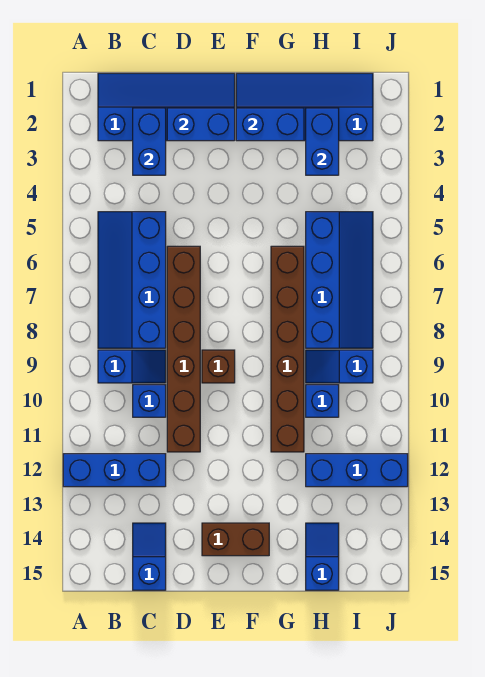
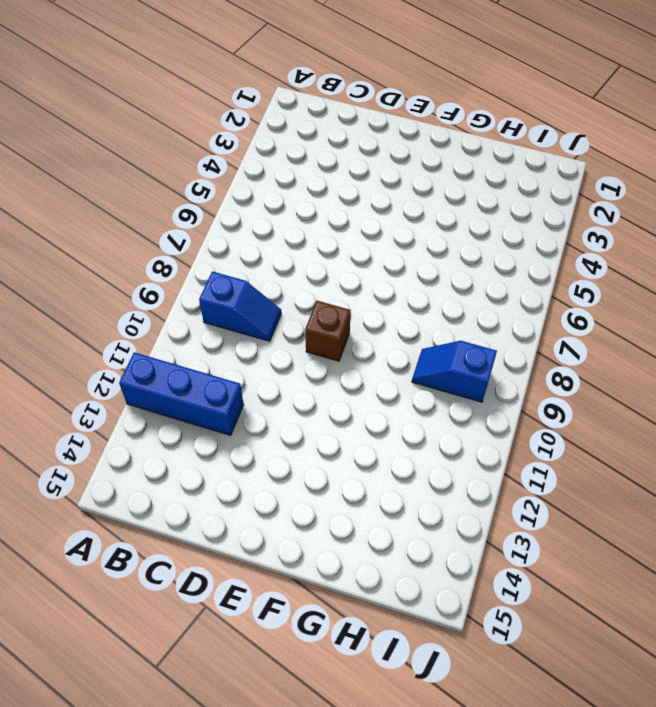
none -> blue slope B1:E2 level 1 top 2
none -> blue slope B5:C8 level 1 top C
none -> blue brick C10 level 1

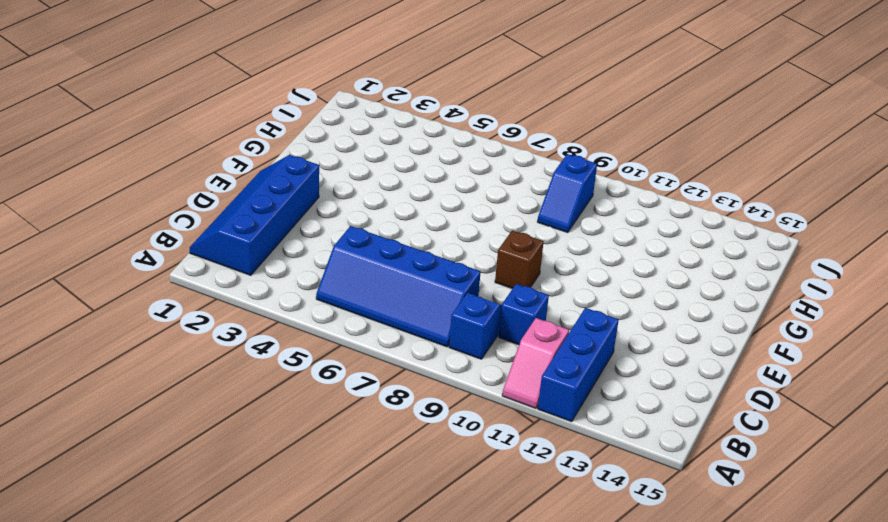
pink slope A11:B11 level 1 top B -> none
none -> blue slope C14:C15 level 1 top 15
none -> brown brick D6:D11 level 1
none -> brown brick E14:F14 level 1

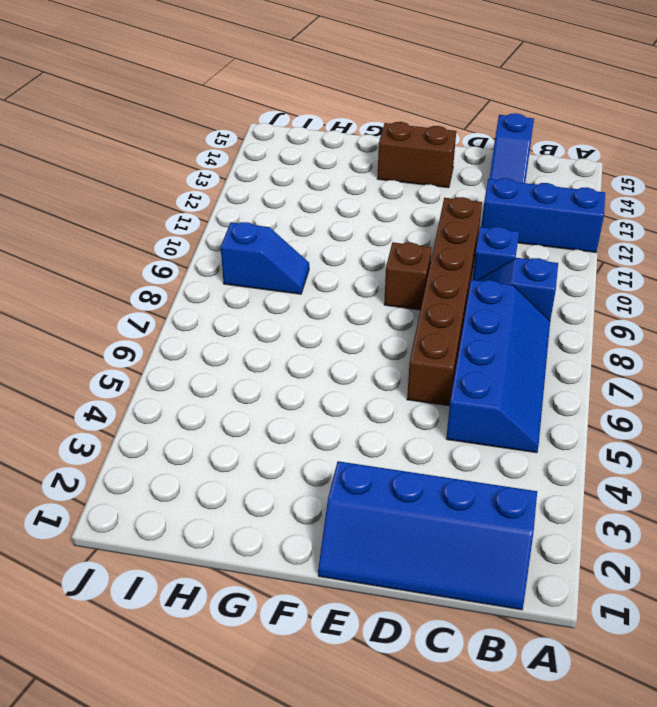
none -> blue slope F1:I2 level 1 top 2
none -> brown brick G6:G11 level 1
none -> blue slope H5:I8 level 1 top H

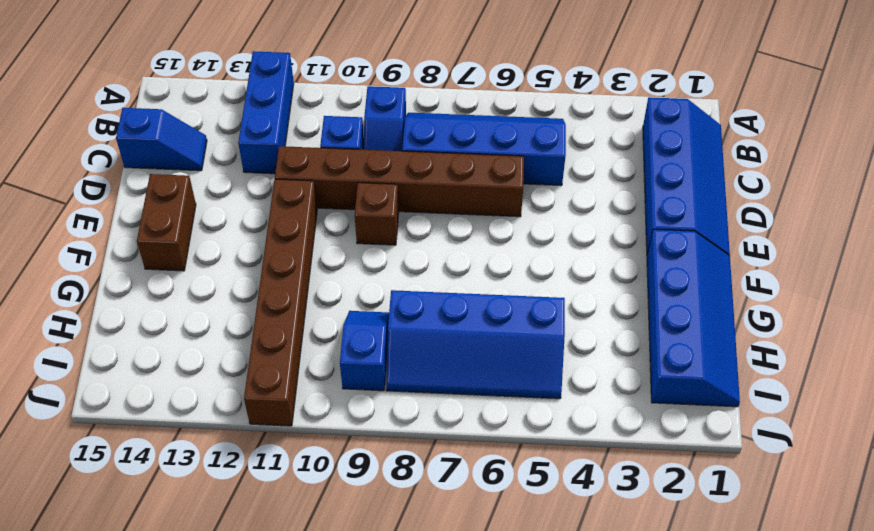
brown brick E11:J11 level 1 -> brown brick G6:G11 level 1
none -> blue brick H10 level 1
none -> blue brick H12:J12 level 1
none -> blue slope H14:H15 level 1 top 15

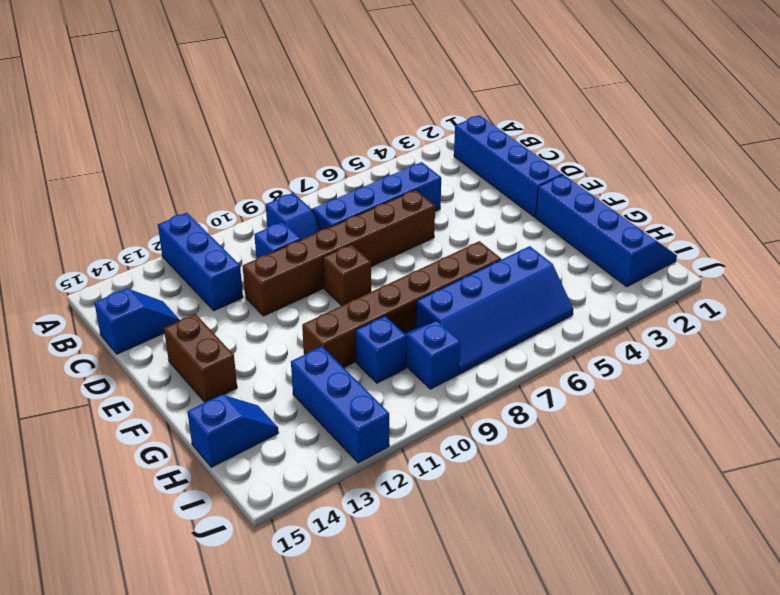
none -> blue brick C2:C3 level 2
none -> blue brick D2:E2 level 2
none -> blue brick F2:G2 level 2

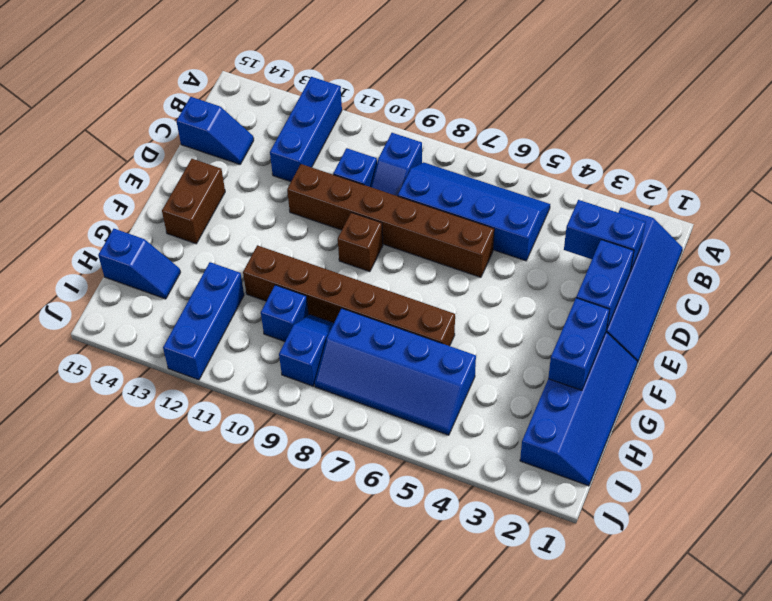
none -> blue brick H2:H3 level 2

